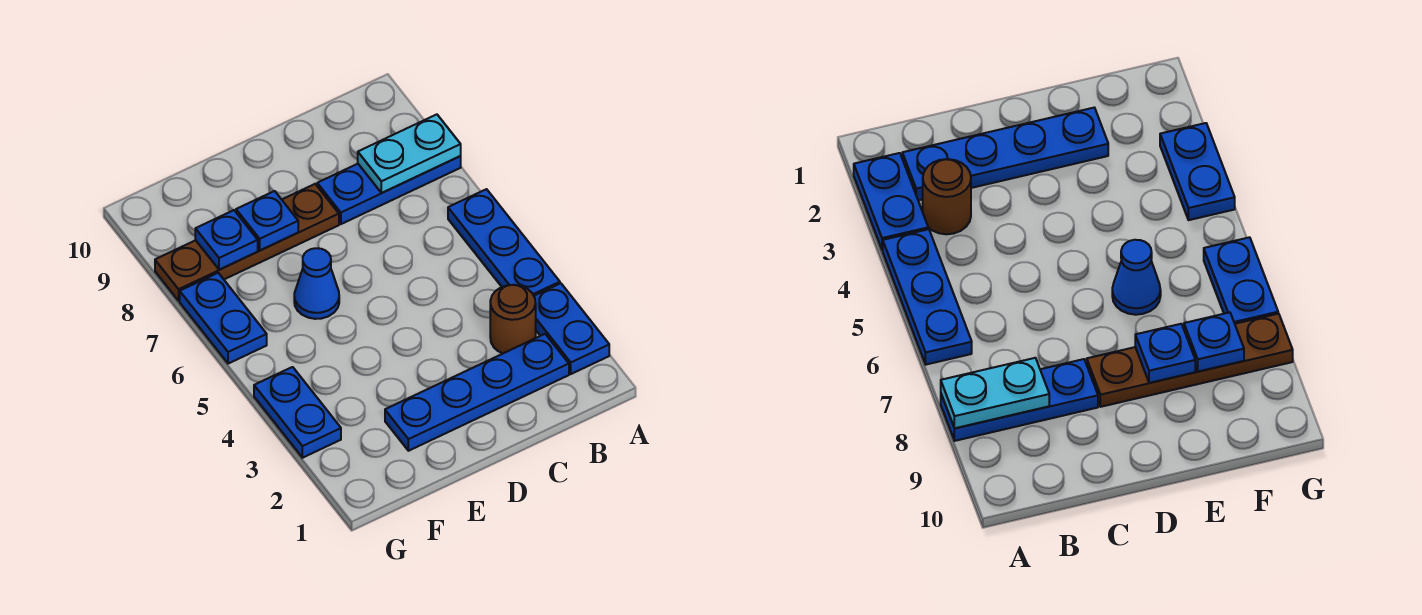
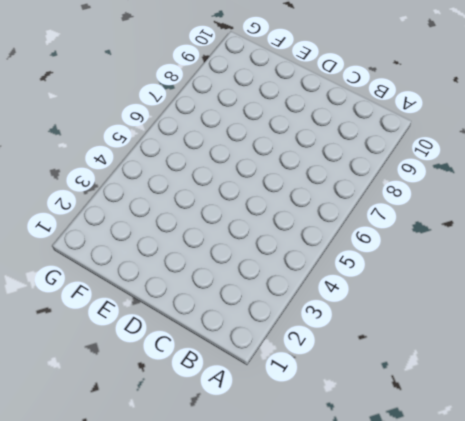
none -> blue plate A2:A3 level 1
none -> blue plate A4:A6 level 1
none -> blue plate A8:C8 level 1

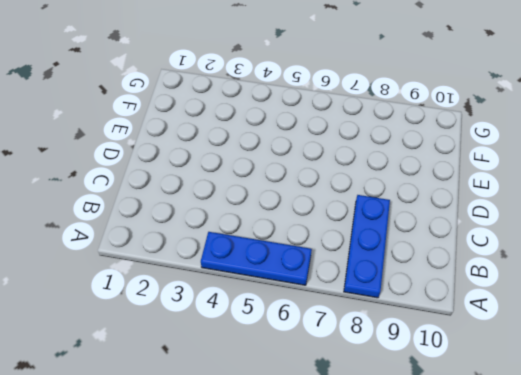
none -> blue plate A2:A3 level 1
none -> blue plate B2:E2 level 1
none -> brown round brick B3 level 1

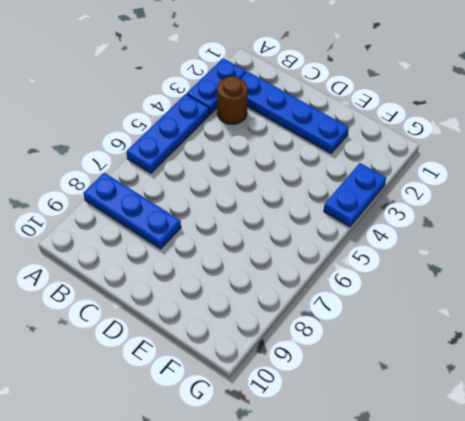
none -> brown plate D8:G8 level 1
none -> blue cone E6 level 1
none -> blue plate G6:G7 level 1

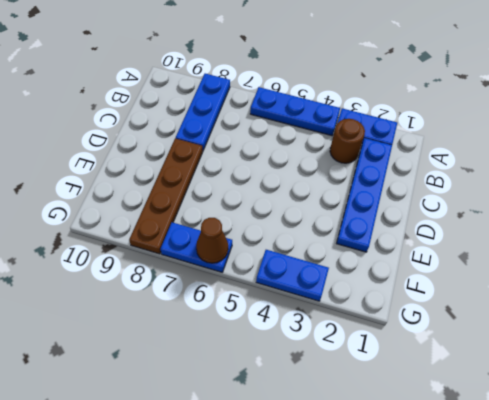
brown cone G6 level 2 -> none
none -> blue cone E6 level 1
none -> cyan plate A8:B8 level 2
none -> blue plate E8 level 2

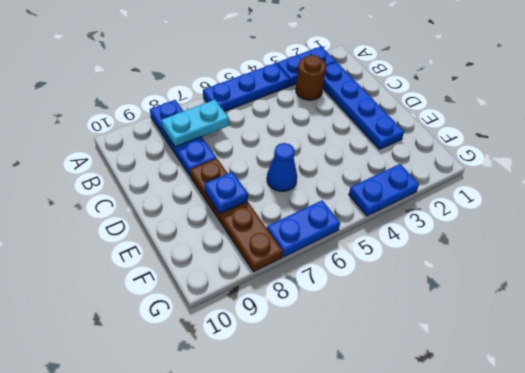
cyan plate B7:B8 level 2 -> cyan plate A8:B8 level 2
none -> blue plate F8 level 2

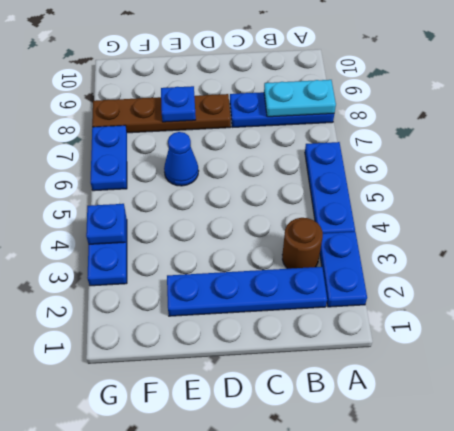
blue plate G4 level 2 -> blue plate F8 level 2

